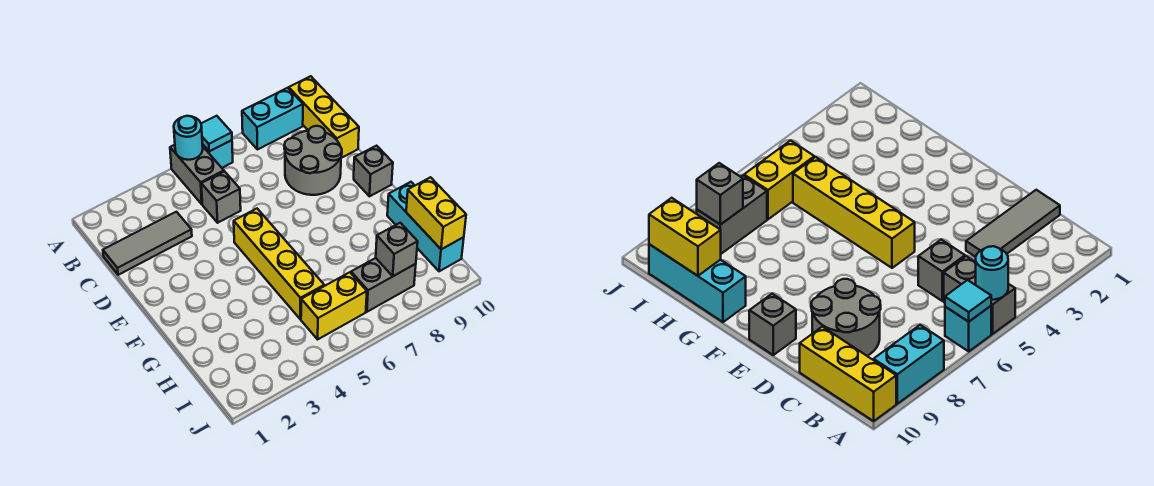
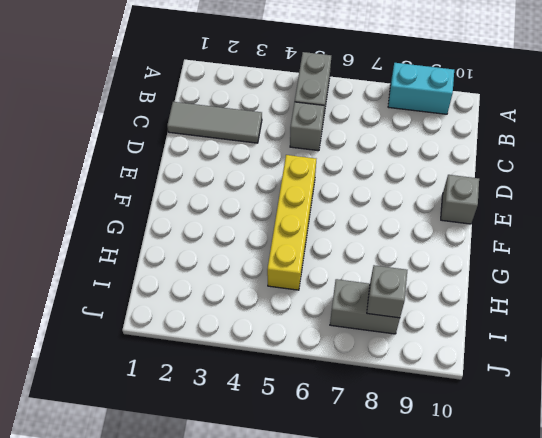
none -> cyan brick A6 level 1
none -> yellow brick A10:C10 level 1
none -> grey round brick C8:D9 level 1

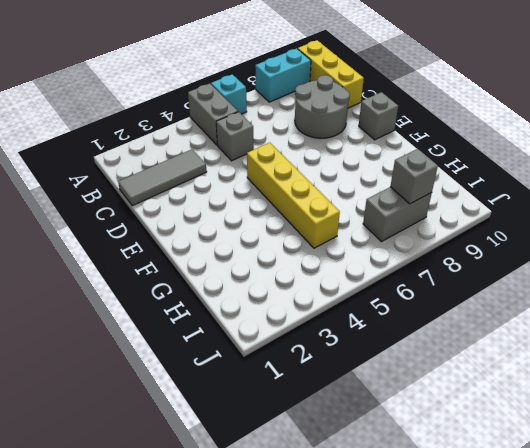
none -> cyan brick G10:I10 level 1
none -> yellow brick I5:I6 level 1
none -> cyan round brick A5 level 2

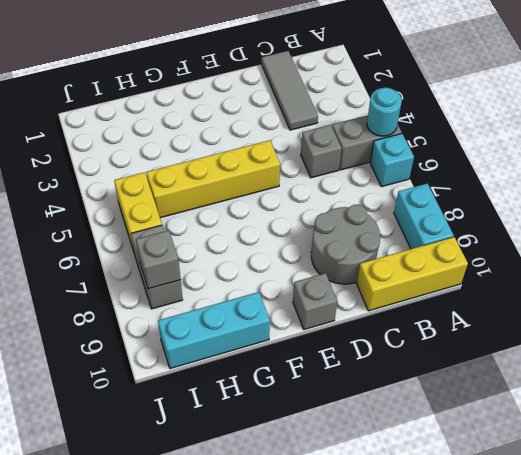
none -> cyan tile A6 level 2
none -> yellow brick H10:I10 level 2

